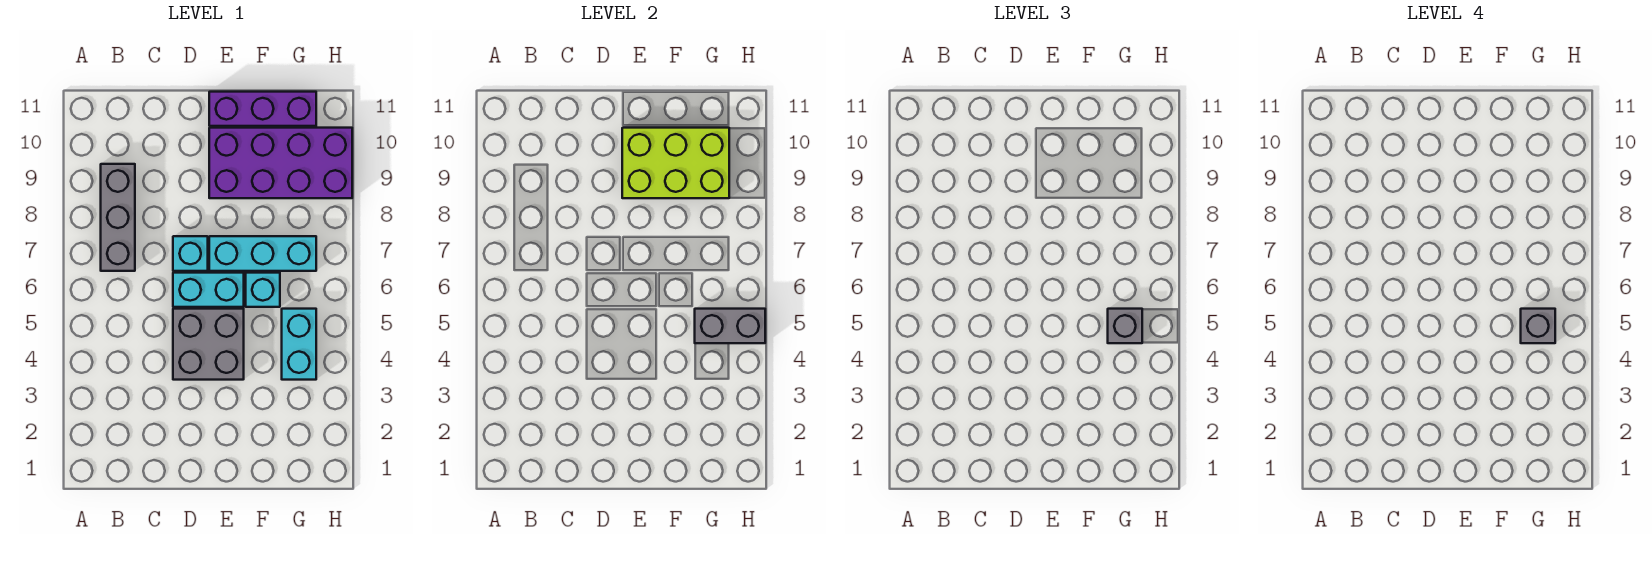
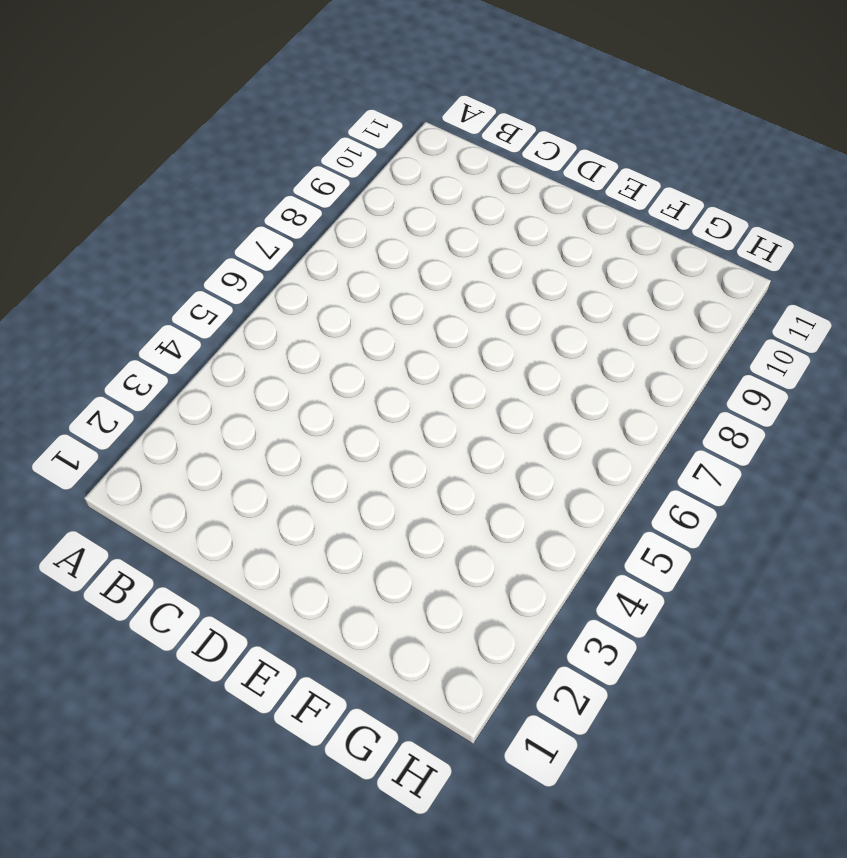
none -> grey brick B7:B9 level 1
none -> grey brick D4:E5 level 1
none -> cyan brick D6:E6 level 1

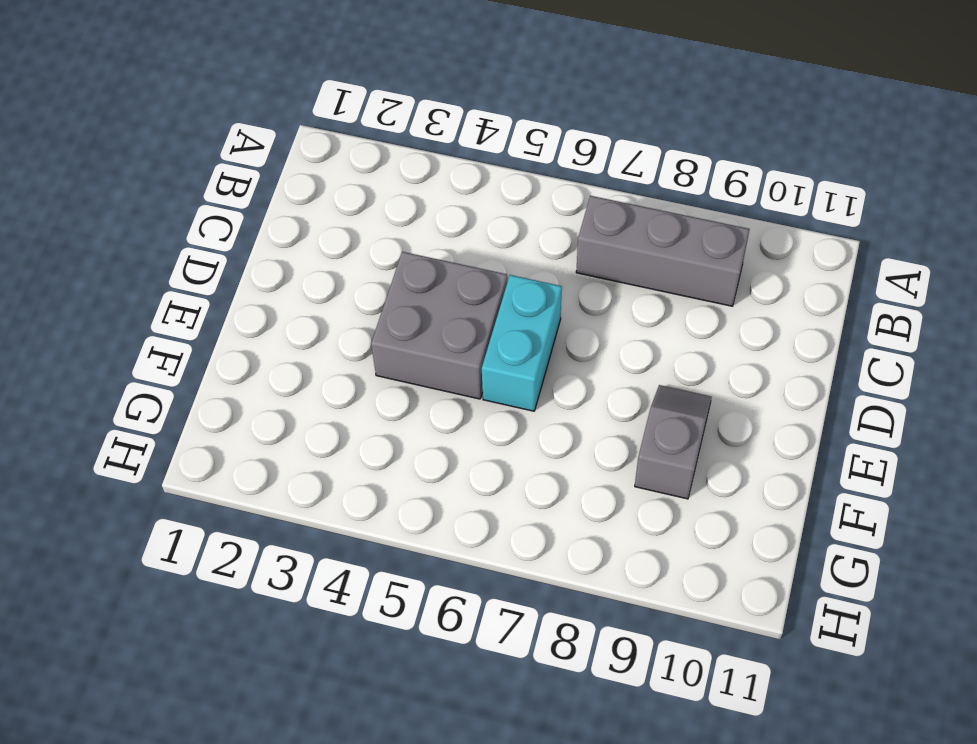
grey slope E9:F9 level 1 top F -> purple brick E9:H10 level 1
none -> cyan brick D7 level 1
none -> cyan brick E7:G7 level 1
none -> purple brick E11:G11 level 1

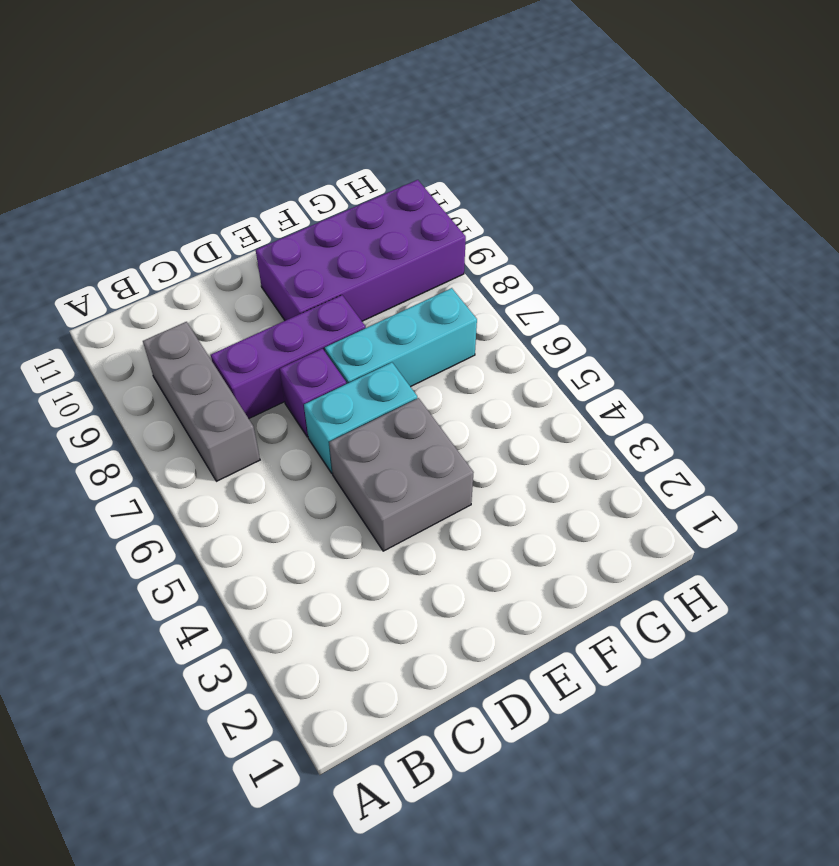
purple brick C8:E8 level 1 -> purple brick E11:G11 level 1
purple brick D7 level 1 -> cyan brick D7 level 1
none -> cyan brick F6 level 1
none -> cyan brick G4:G5 level 1
none -> lime brick E9:G10 level 2

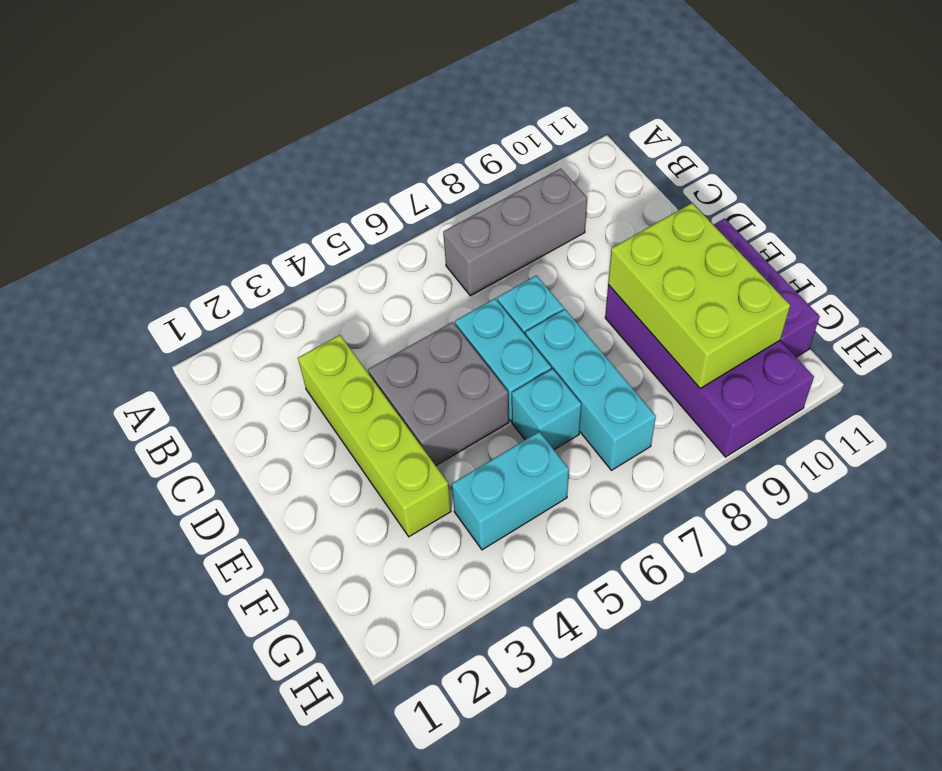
lime brick C3:F3 level 1 -> none
none -> grey brick G5:H5 level 2
none -> grey brick G5 level 3
none -> grey brick G5 level 4

